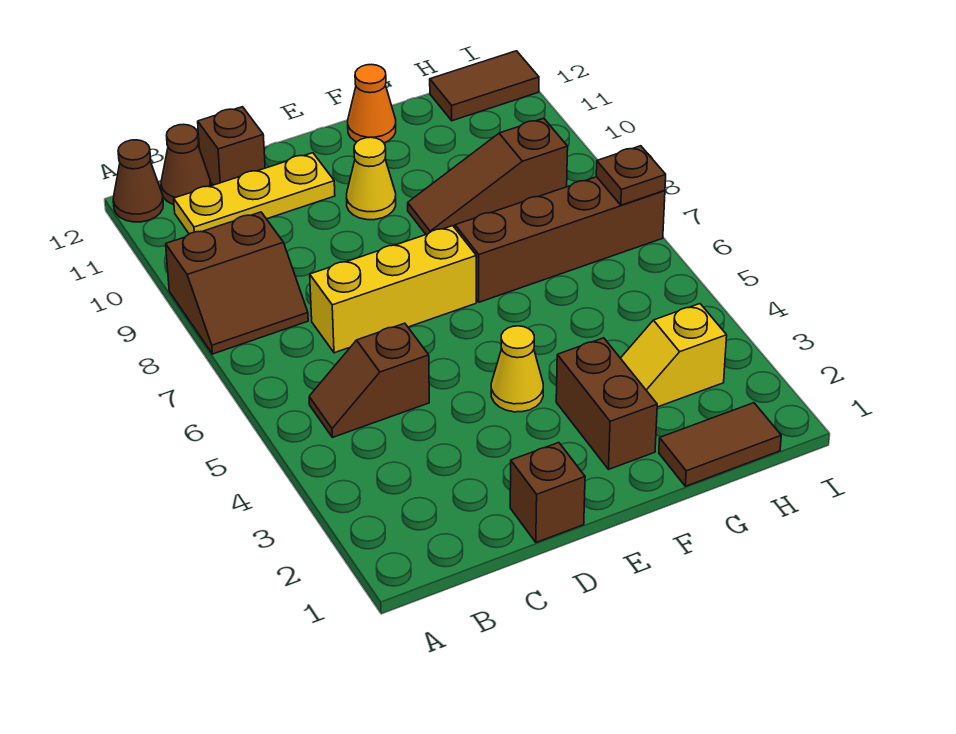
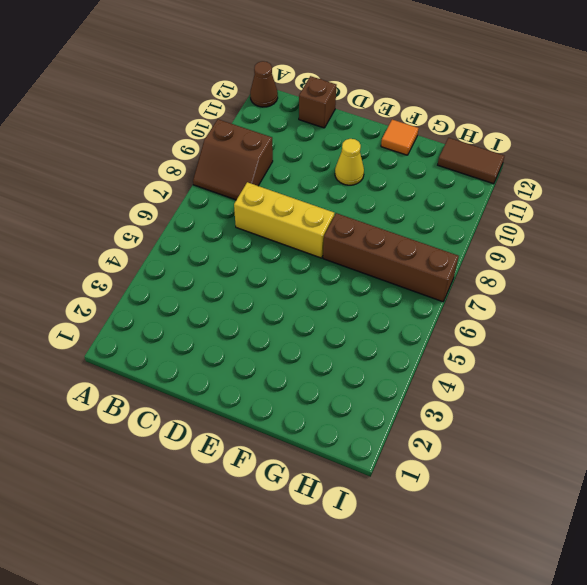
orange tile F12 level 1 -> orange cone F12 level 1
none -> brown slope B5:C5 level 1 top C
none -> yellow plate B11:D11 level 1
none -> brown cone B12 level 1

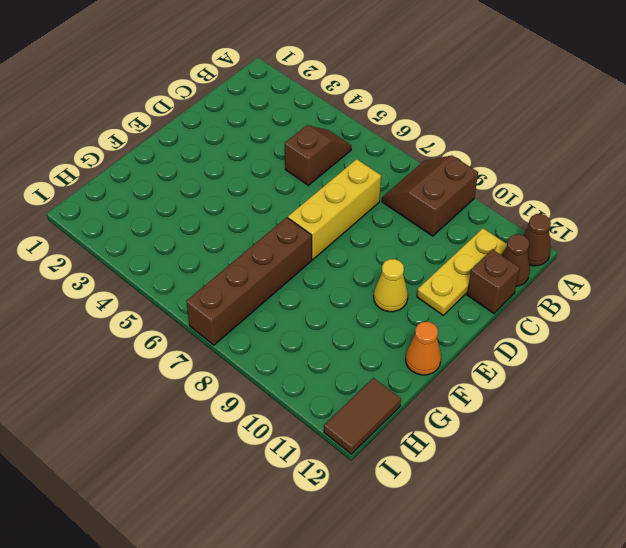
none -> brown brick D1 level 1
none -> yellow cone E4 level 1
none -> brown brick F2:F3 level 1

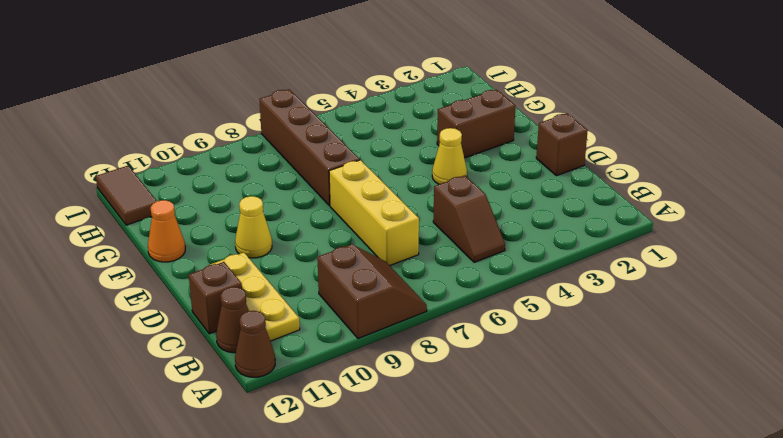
none -> brown slope F9:H9 level 1 top H
none -> brown tile G1:H1 level 1
none -> yellow slope G3:H3 level 1 top H

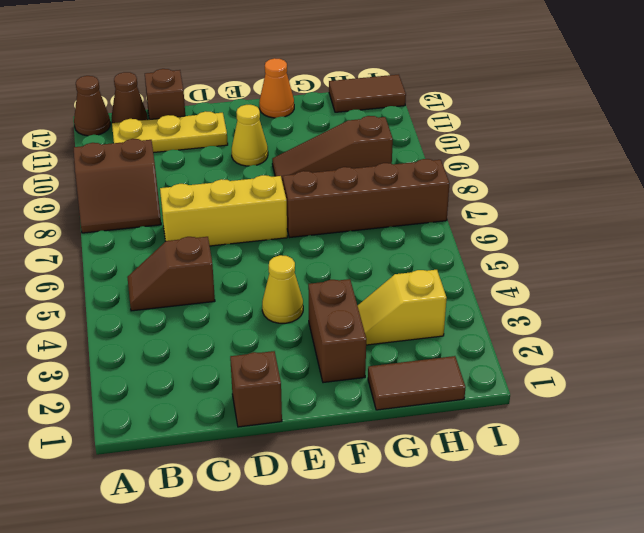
none -> brown plate I7 level 2

